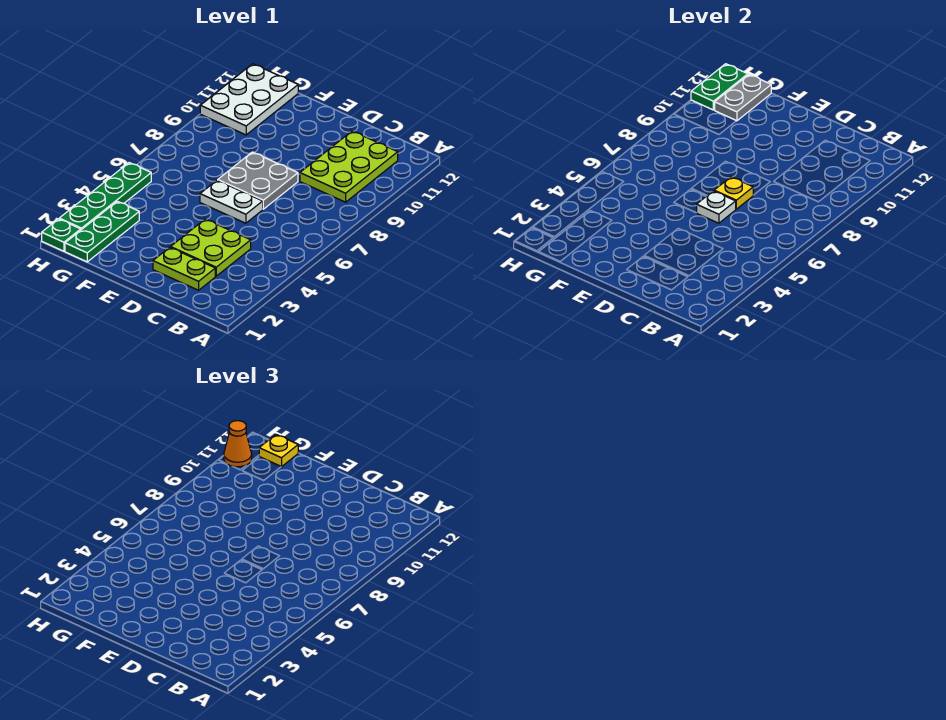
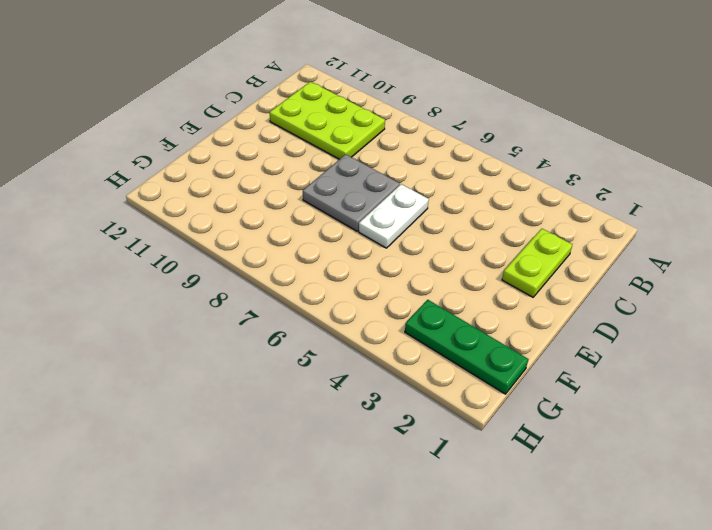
none -> lime plate C3:D4 level 1
none -> white plate G10:H12 level 1
none -> green plate H1 level 1

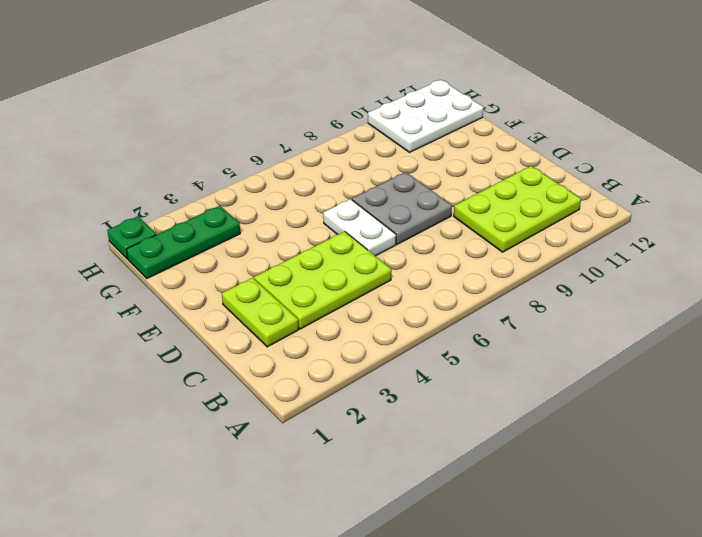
lime plate C3:D5 level 1 -> lime plate C3:D4 level 1
none -> green plate H2:H5 level 1
none -> white plate D6 level 2
none -> yellow plate D7 level 2

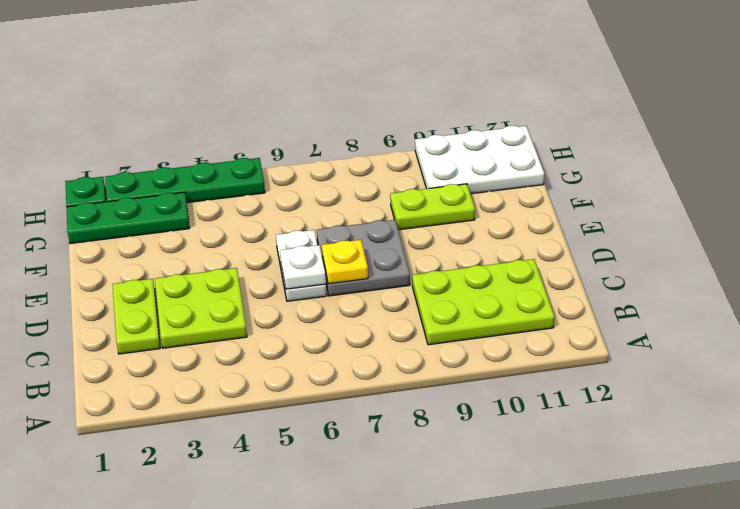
lime plate F9:F10 level 1 -> none
none -> grey plate G11:G12 level 2
none -> green plate H11:H12 level 2
none -> yellow plate G12 level 3

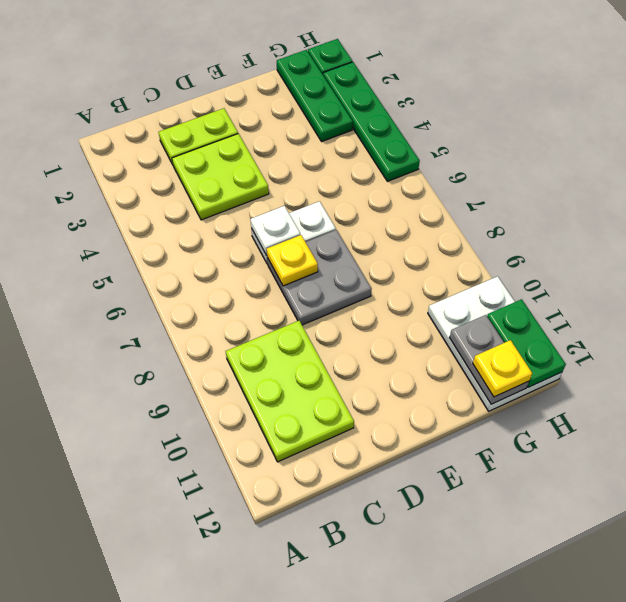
none -> orange cone H11 level 3

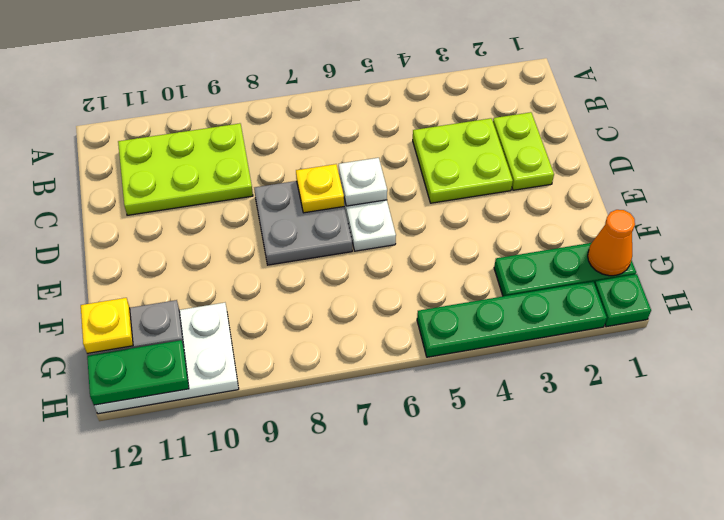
orange cone G1 level 2 -> orange cone H11 level 3

